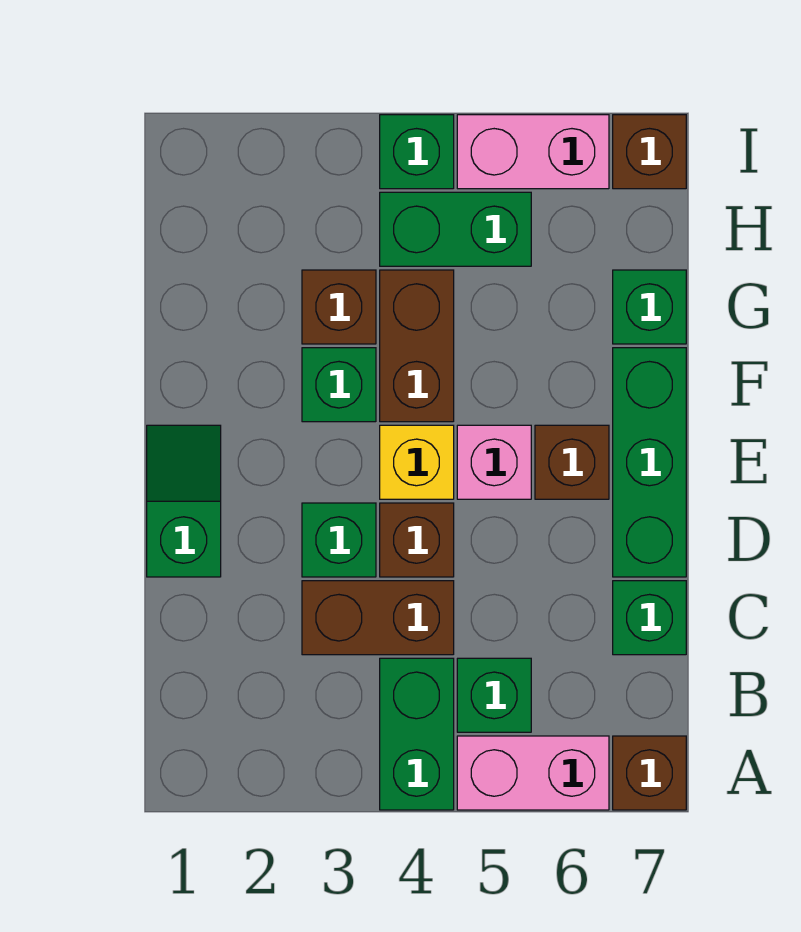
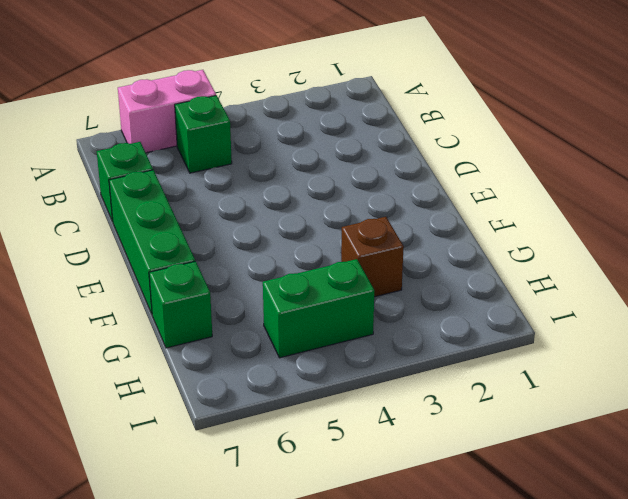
none -> green brick A4:B4 level 1
none -> brown brick A7 level 1
none -> brown brick C3:C4 level 1

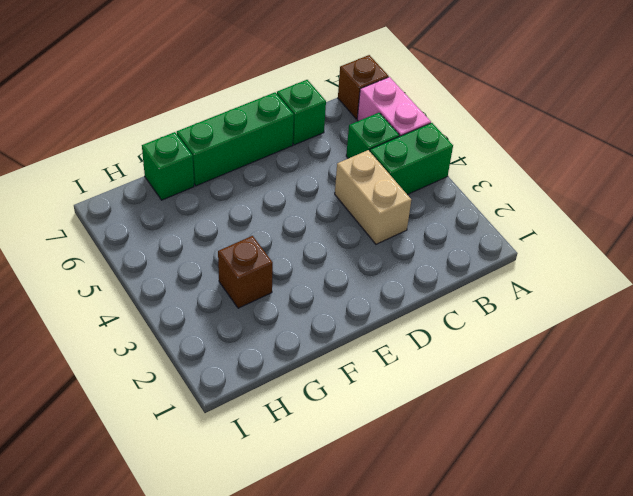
tan brick C3:C4 level 1 -> brown brick C3:C4 level 1
none -> green slope D1:E1 level 1 top D
none -> green brick D3 level 1
none -> brown brick D4 level 1

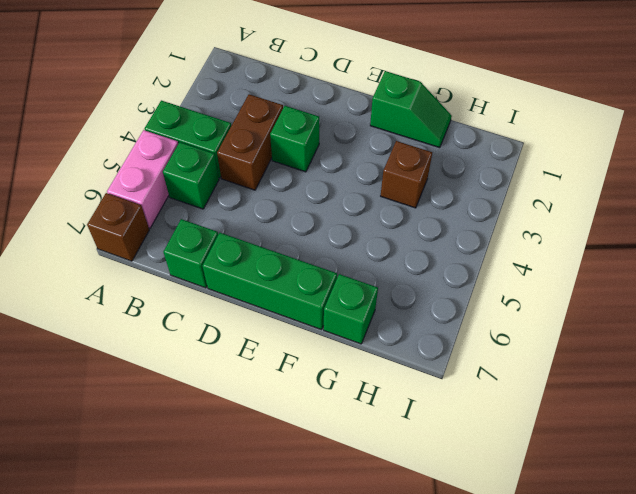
green slope F1:G1 level 1 top F -> green slope D1:E1 level 1 top D
none -> brown brick D4 level 1
none -> yellow brick E4 level 1
none -> pink brick E5 level 1

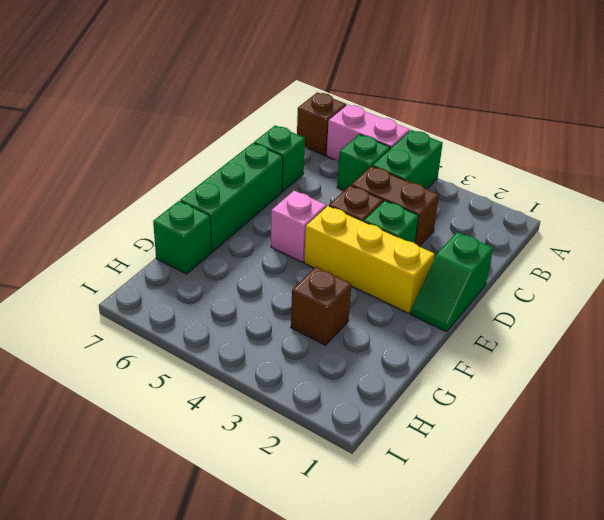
yellow brick E2:E4 level 1 -> yellow brick E4 level 1
none -> brown brick E6 level 1
none -> green brick F3 level 1
none -> brown brick F4:G4 level 1

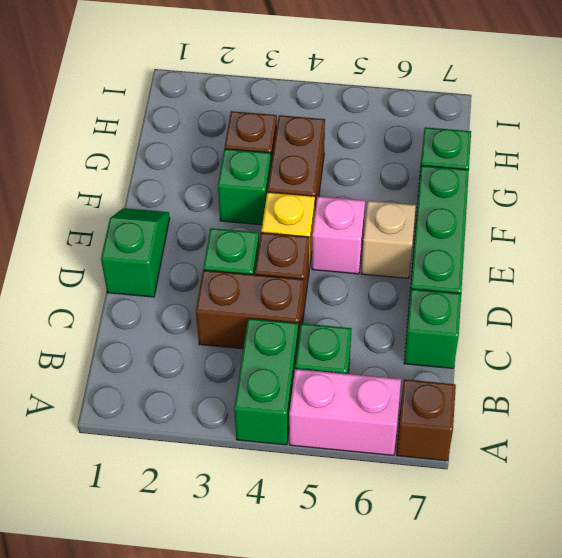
tan brick E6 level 1 -> brown brick E6 level 1
none -> green brick H4:H5 level 1
none -> green brick I4 level 1
none -> pink brick I5:I6 level 1

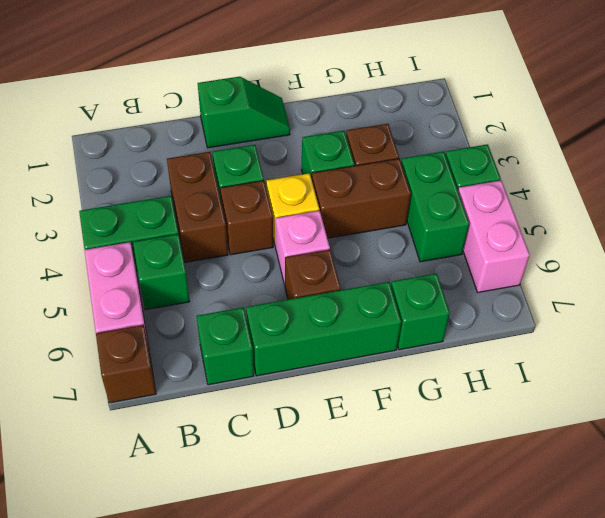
none -> brown brick I7 level 1

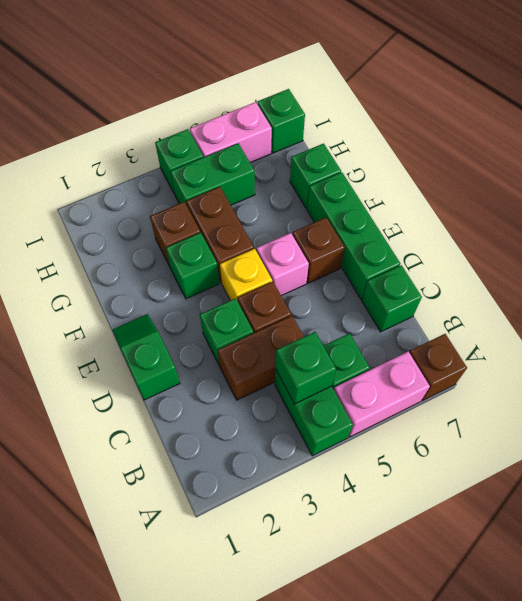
green brick B4 level 2 -> none
green brick I7 level 1 -> brown brick I7 level 1

